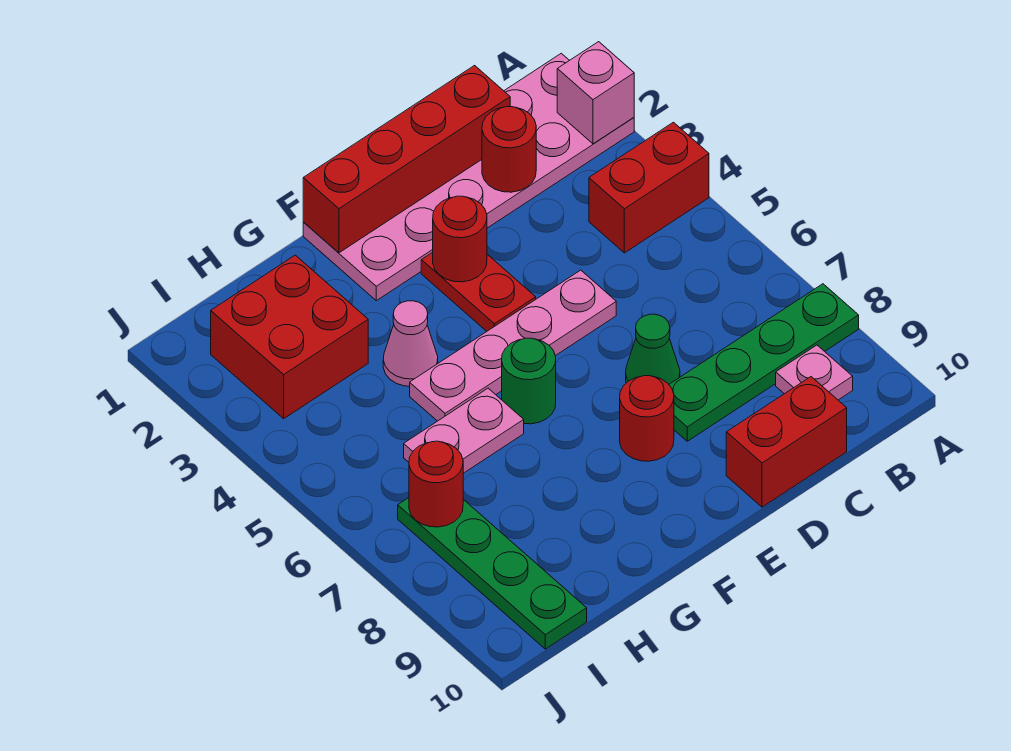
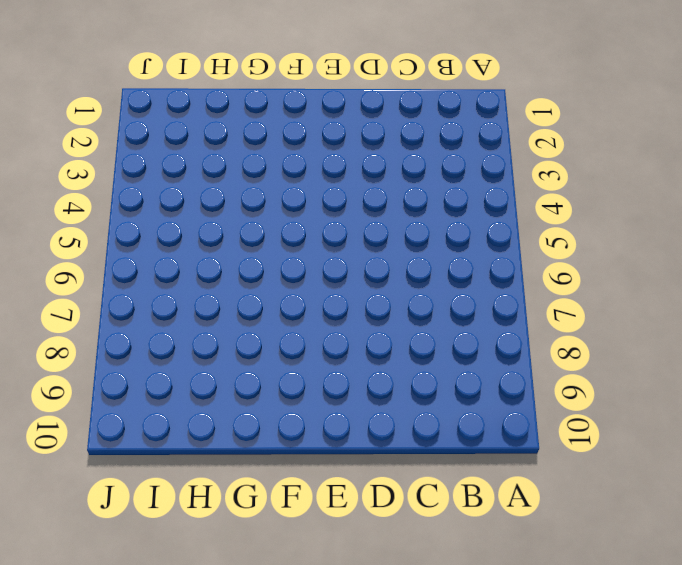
none -> pink plate A1:F2 level 1
none -> red brick A4:B4 level 1
none -> green plate A8:D8 level 1

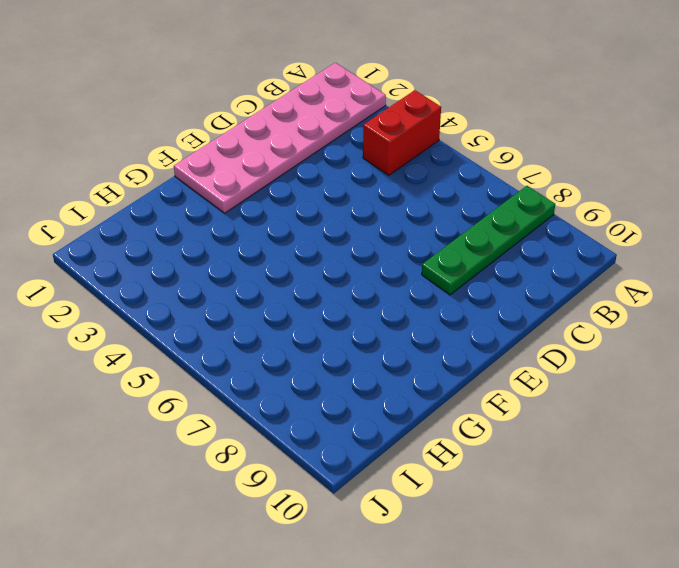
none -> pink plate B9 level 1
none -> red brick C10:D10 level 1
none -> pink plate D5:G5 level 1

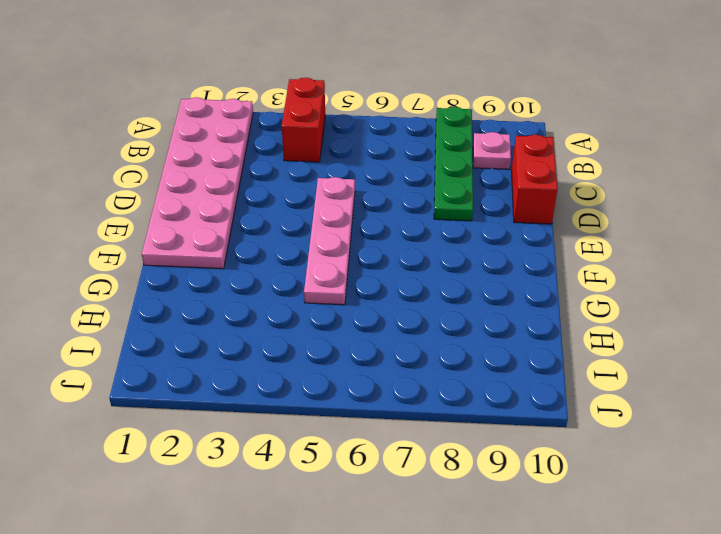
none -> green cone D7 level 1
none -> red plate E3:E4 level 1
none -> red round brick E8 level 1

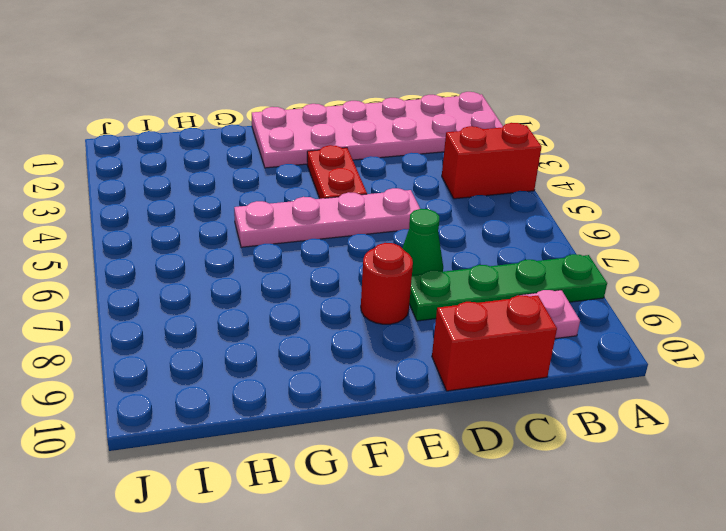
none -> green round brick F6 level 1
none -> pink cone G4 level 1
none -> pink plate G6:H6 level 1

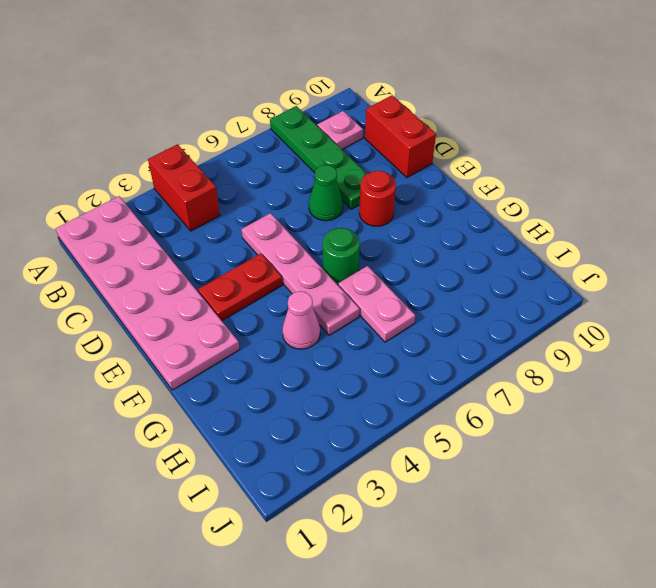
none -> red brick H2:I3 level 1
none -> green plate I7:I10 level 1
none -> pink brick A2 level 2

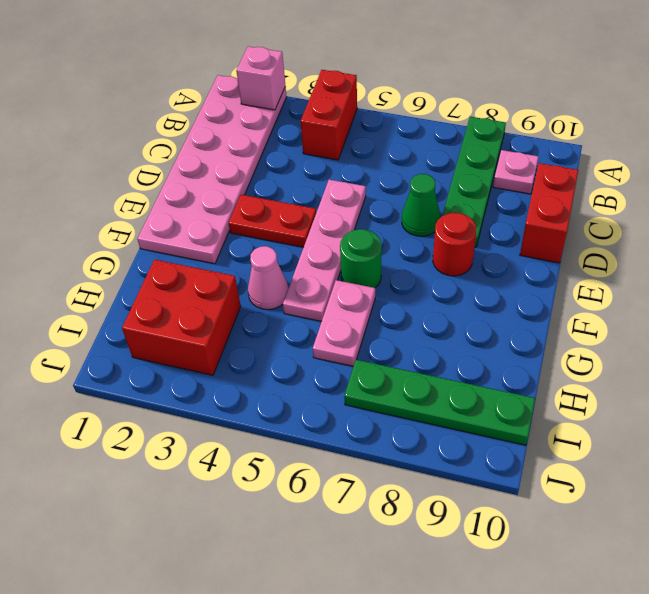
none -> red brick C1:F1 level 2
none -> red round brick C2 level 2
none -> red round brick E3 level 2

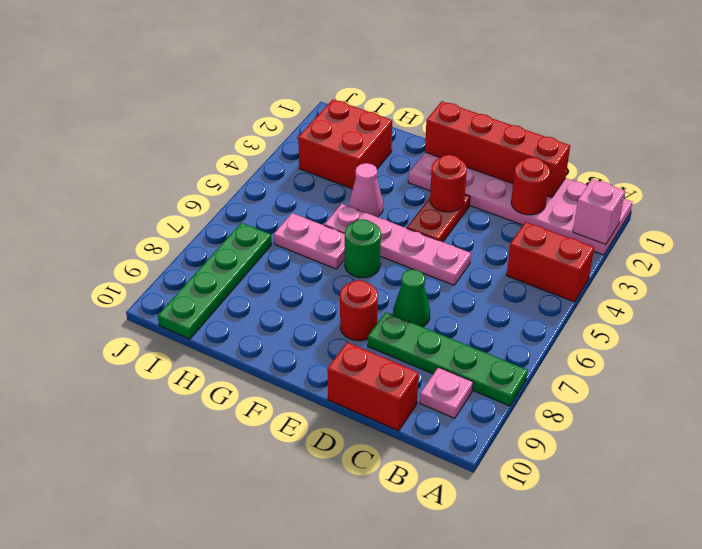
none -> red round brick I7 level 2

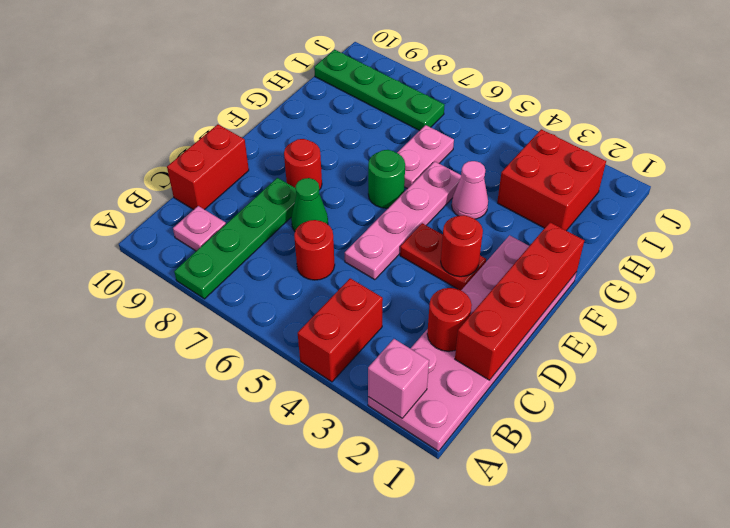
red round brick C6 level 1 -> red round brick I7 level 2

